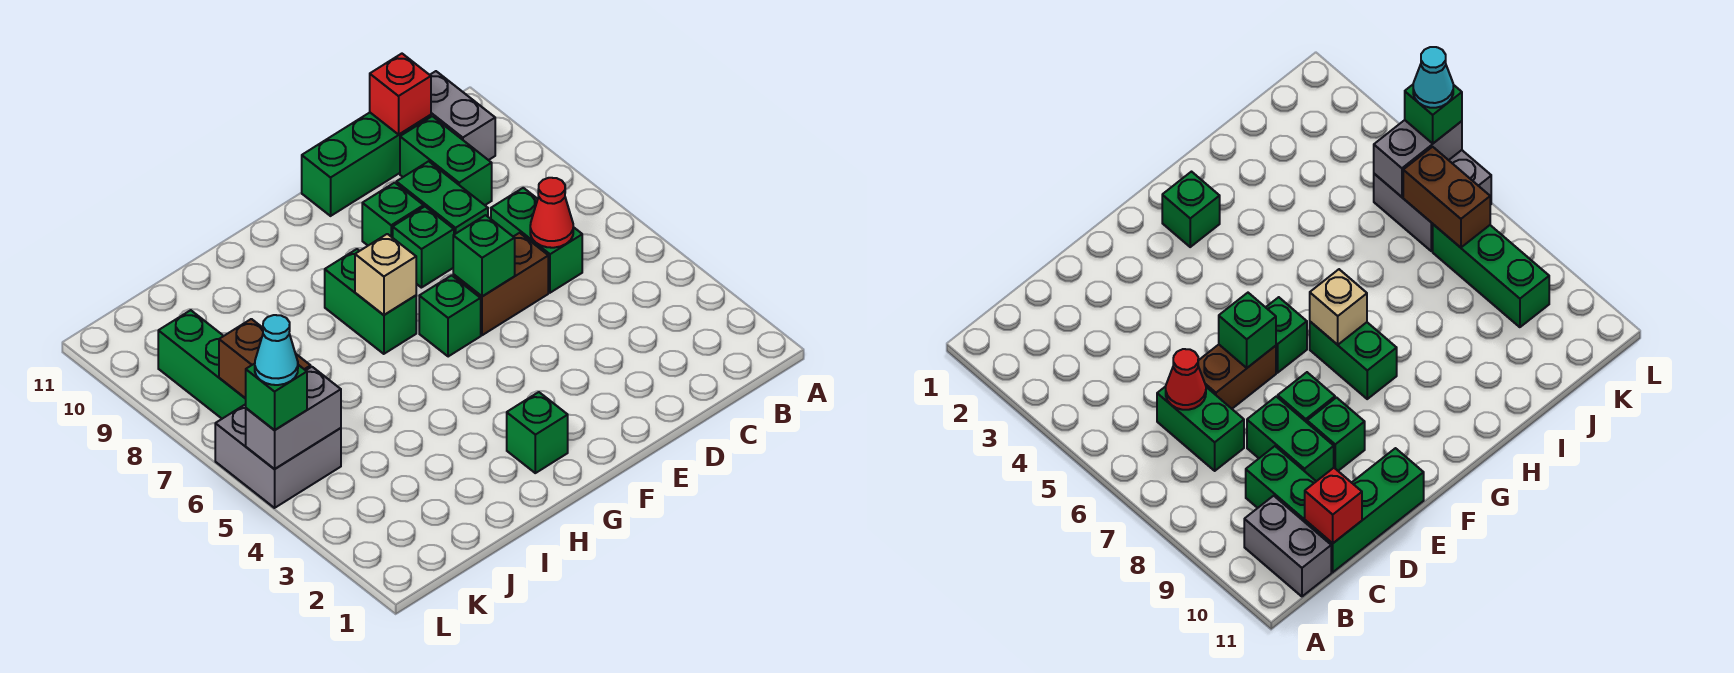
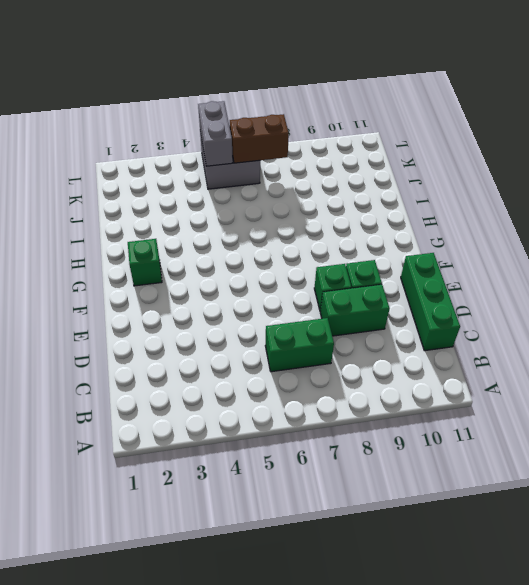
none -> grey brick B10:B11 level 1
none -> green brick C9:C10 level 1
none -> brown brick D6:E6 level 1

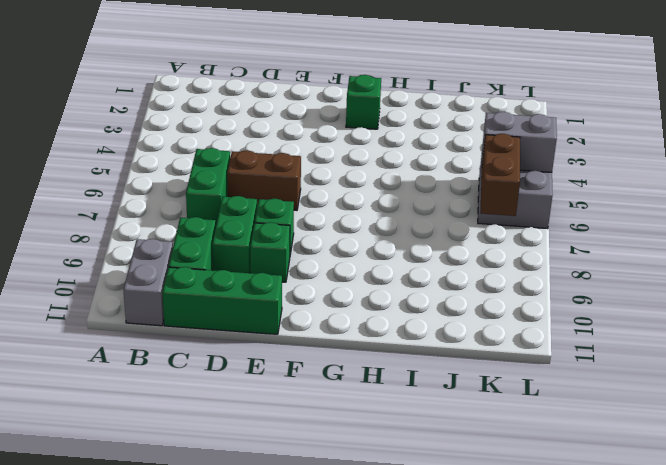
none -> green brick F6 level 1
none -> green brick G7:G8 level 1
none -> green brick K7:K9 level 1

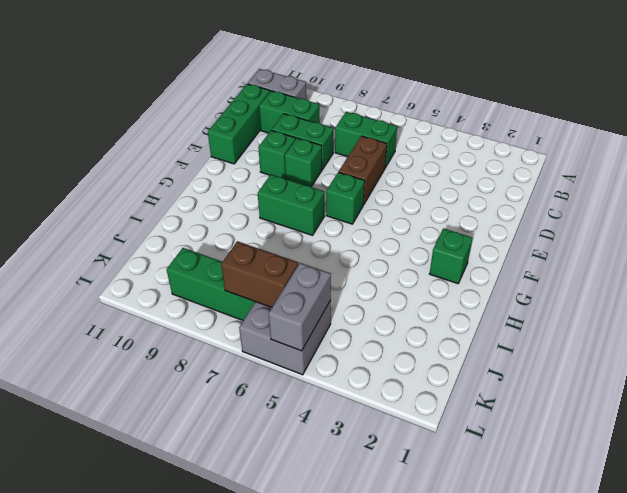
none -> red cone C6 level 2
none -> red brick C11 level 2
none -> green brick E6 level 2

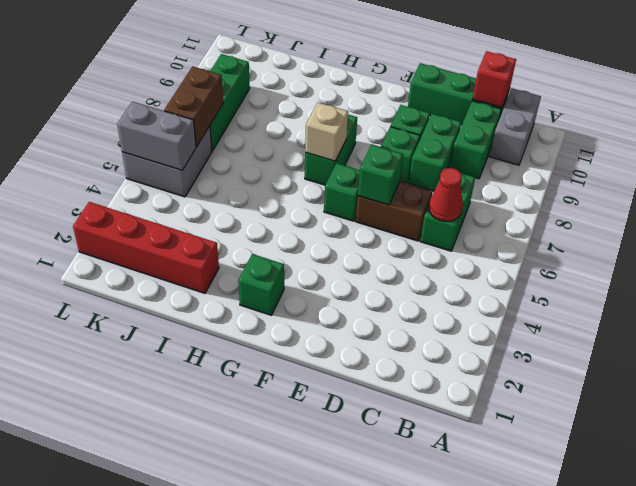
red brick I2:L2 level 1 -> none
none -> green brick L5 level 3
none -> cyan cone L5 level 4

